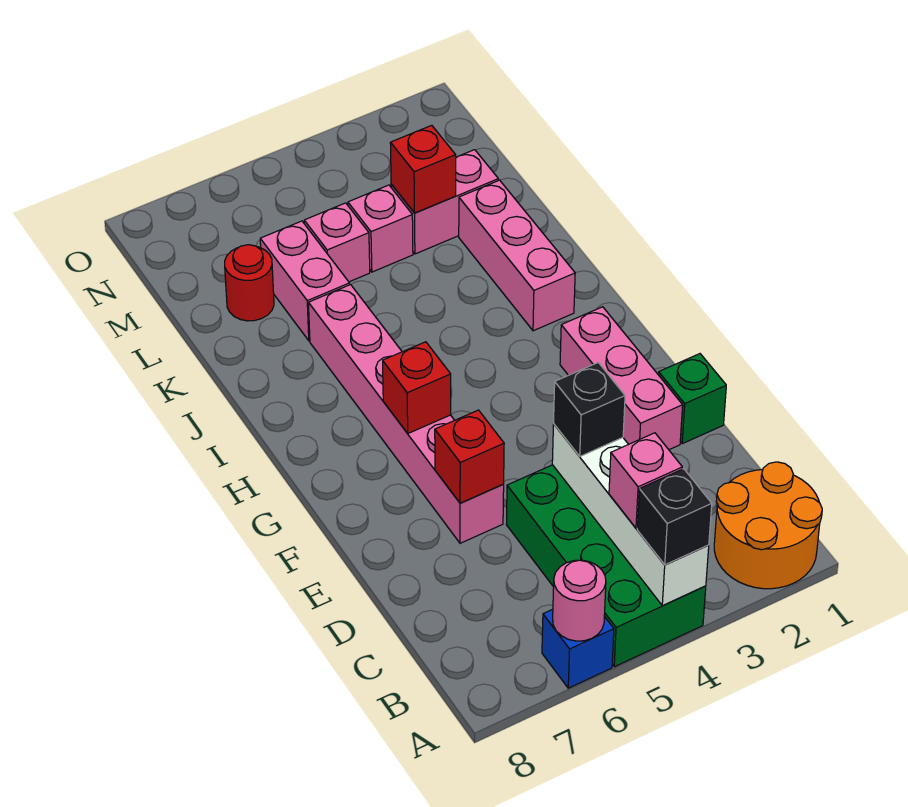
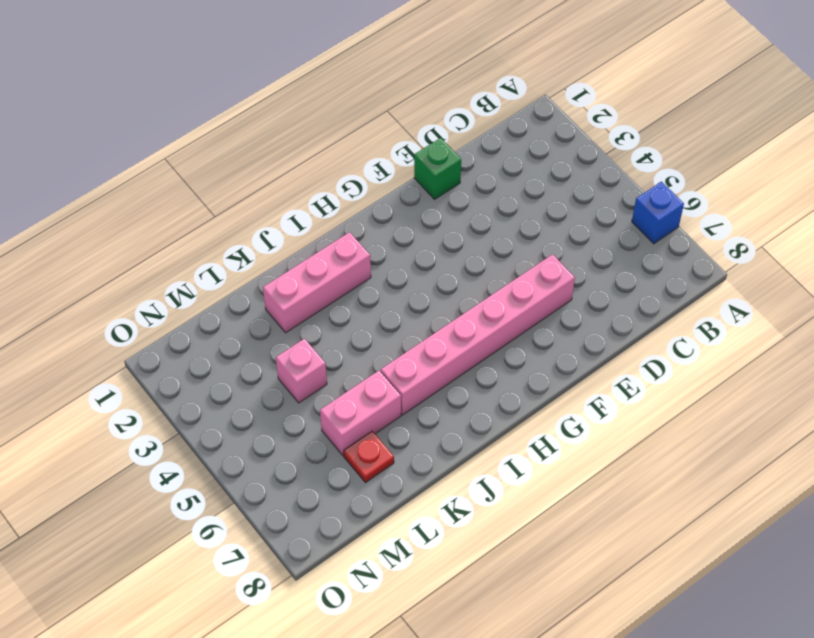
red plate L7 level 1 -> red round brick L7 level 1
none -> orange round brick A1:B2 level 1
none -> green brick A4:D5 level 1
none -> pink brick E2:G2 level 1

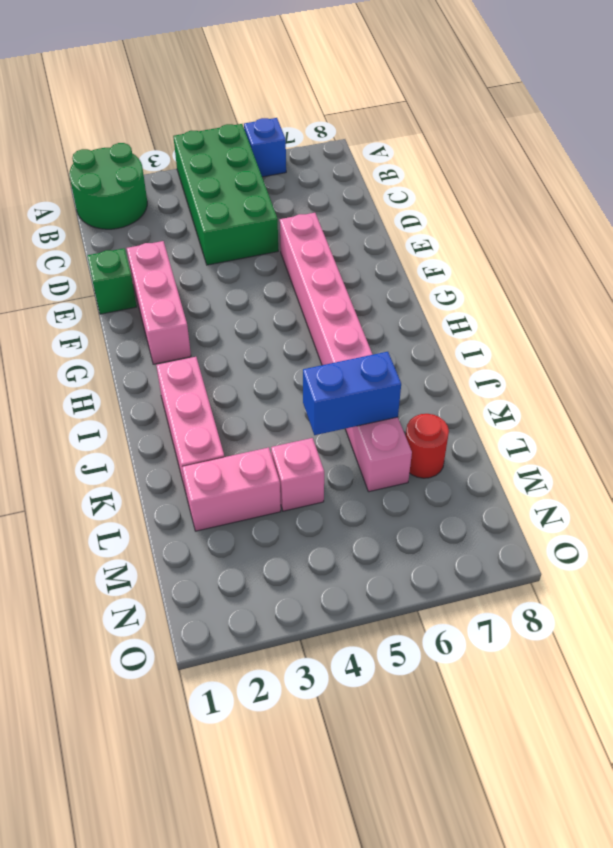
green round brick A1:B2 level 1 -> orange round brick A1:B2 level 1
blue brick K5:K6 level 2 -> none
none -> pink brick L5 level 1
none -> white brick A4:D4 level 2
none -> pink round brick A6 level 2

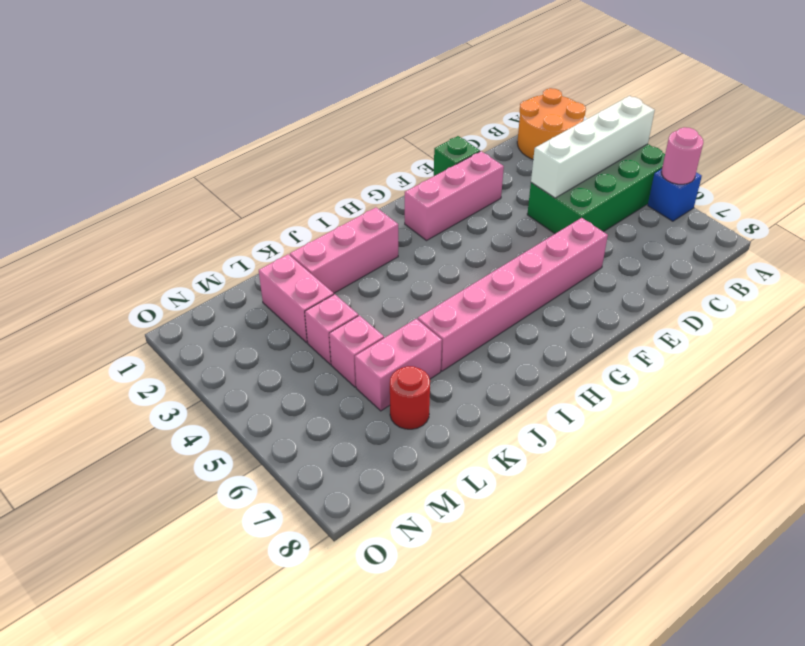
none -> red brick E6 level 2
none -> red brick G6 level 2
none -> red brick L3 level 2

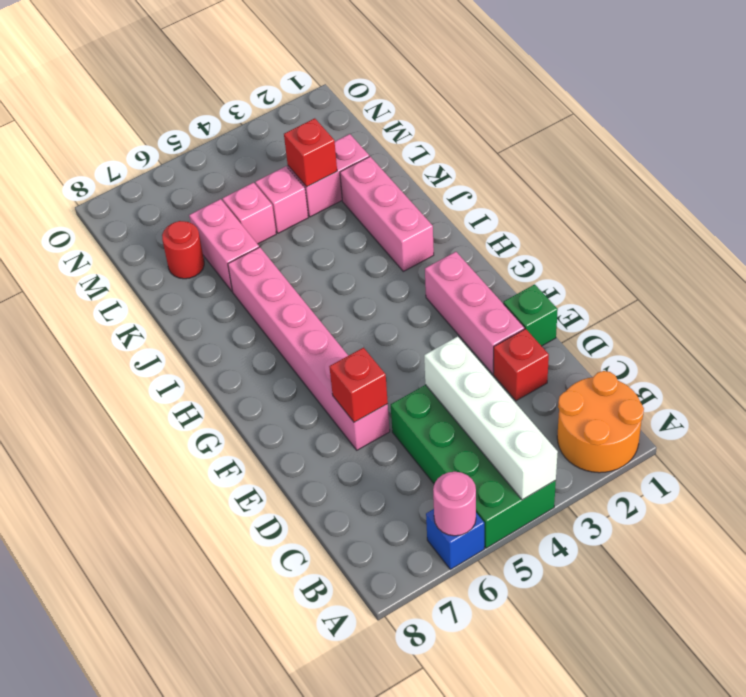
red brick D2 level 1 -> red brick G6 level 2
none -> black brick A4 level 3
none -> pink brick B4 level 3
none -> black brick D4 level 3

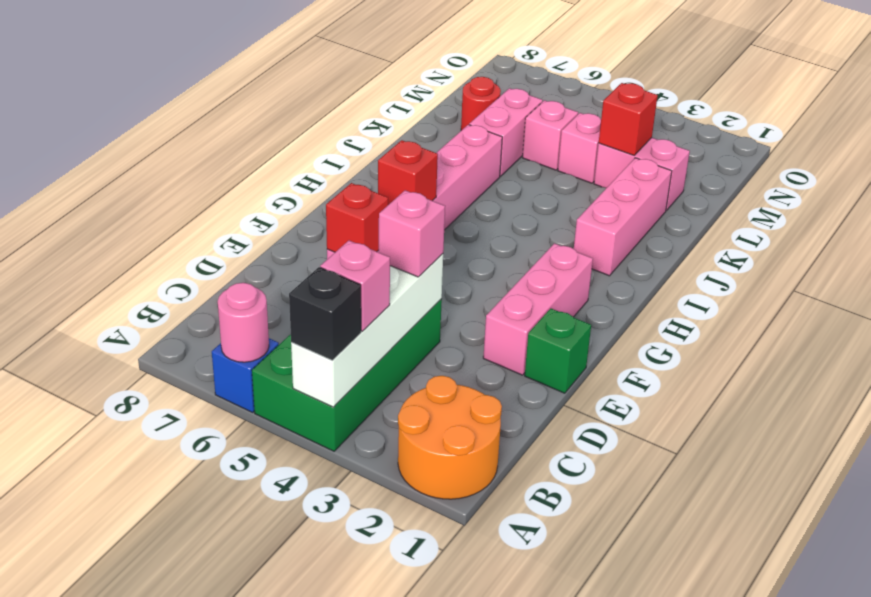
pink brick D4 level 3 -> black brick D4 level 3

